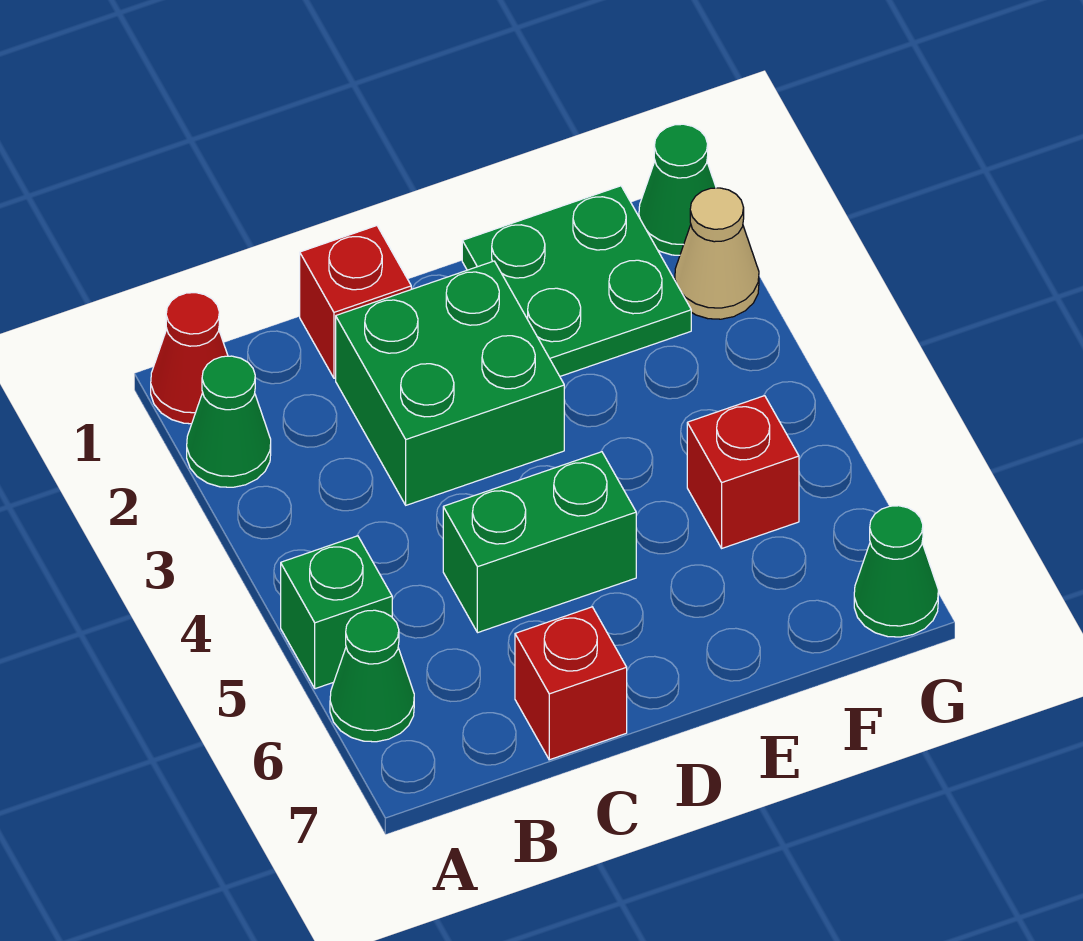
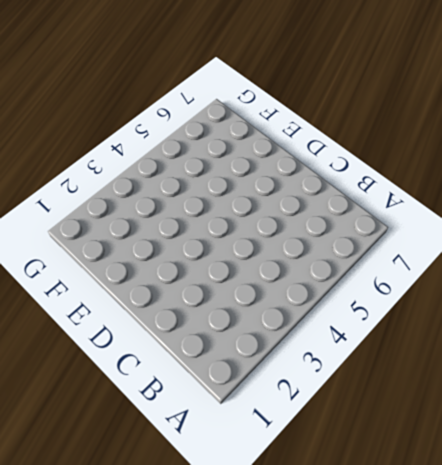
none -> red cone A1 level 1
none -> green cone A2 level 1
none -> green brick A5 level 1

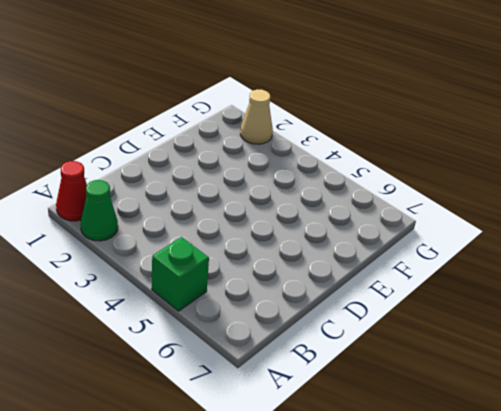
none -> green cone A6 level 1
none -> red brick C1 level 1
none -> green brick C2:D3 level 1

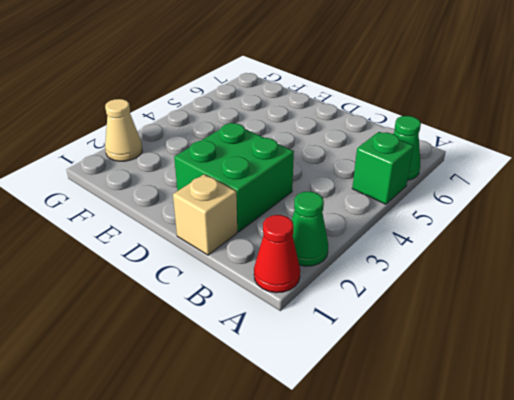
tan brick C1 level 1 -> red brick C1 level 1
none -> green brick C5:D5 level 1
none -> red brick C7 level 1
none -> green plate E1:F2 level 1

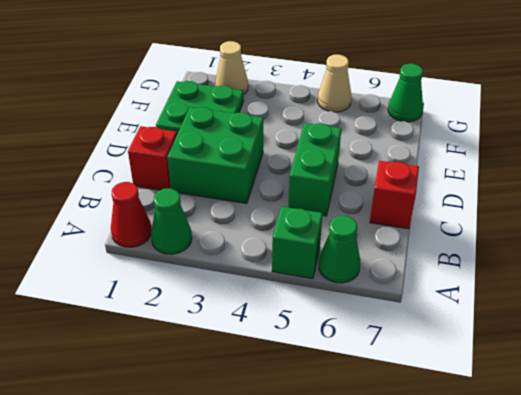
tan cone G5 level 1 -> none
none -> red brick F5 level 1
none -> green cone G1 level 1

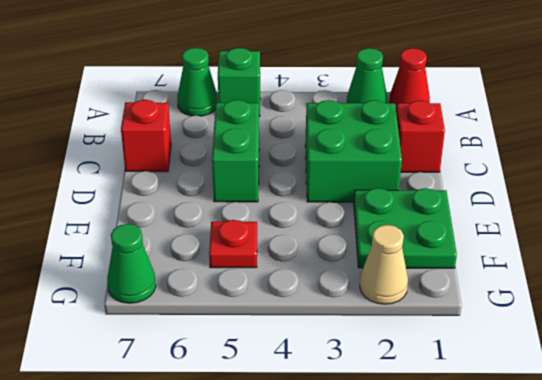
red plate F5 level 1 -> red brick F5 level 1
none -> green cone G1 level 1

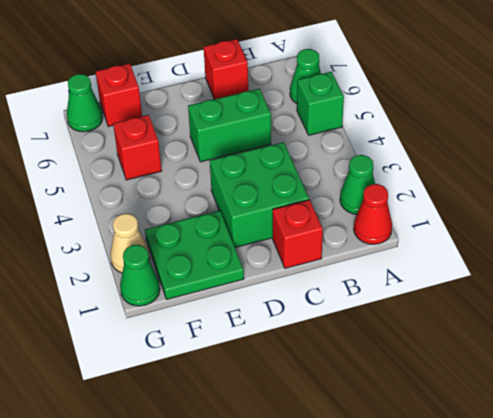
red brick F7 level 1 -> none

